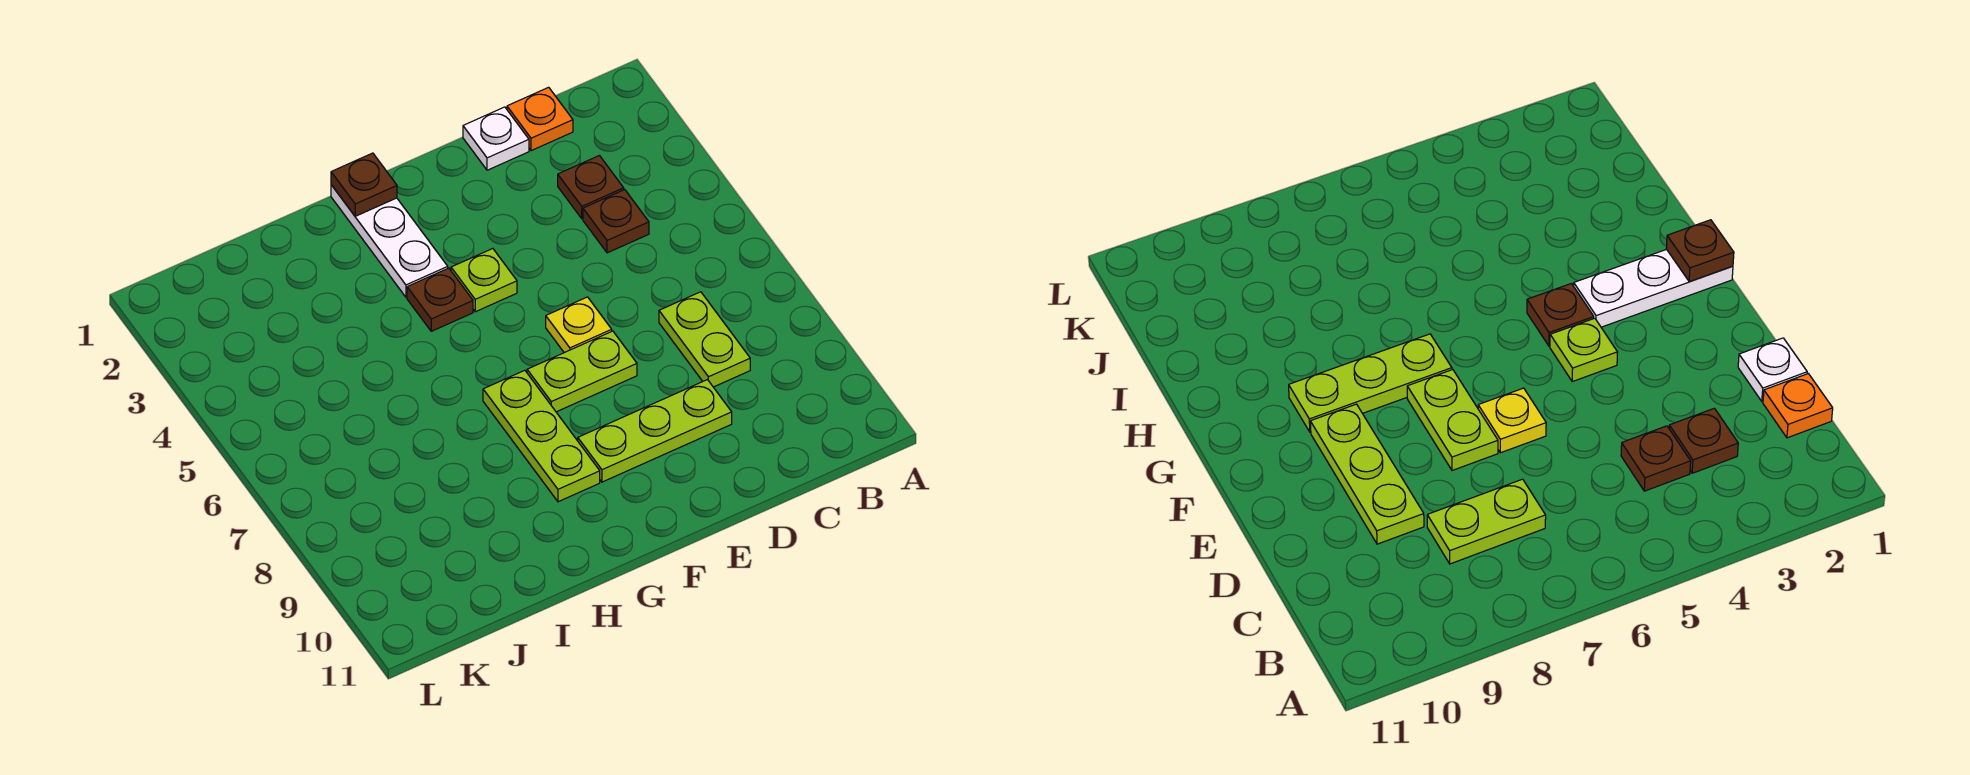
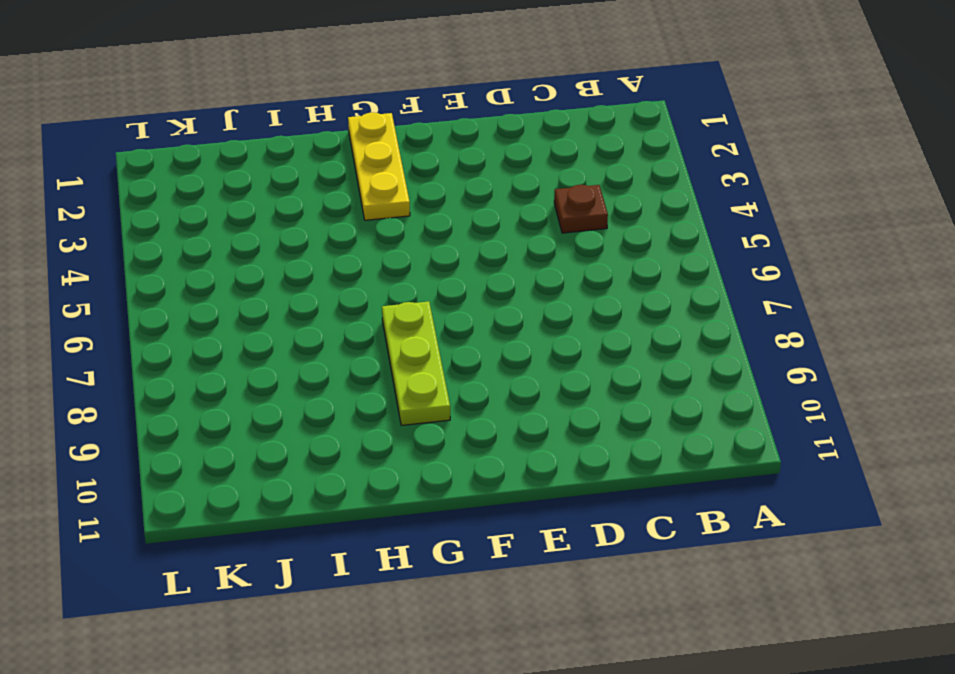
yellow plate G1:G3 level 1 -> white plate G1:G3 level 1
none -> orange plate C1 level 1
none -> brown plate C3 level 1
none -> lime plate C7:C8 level 1

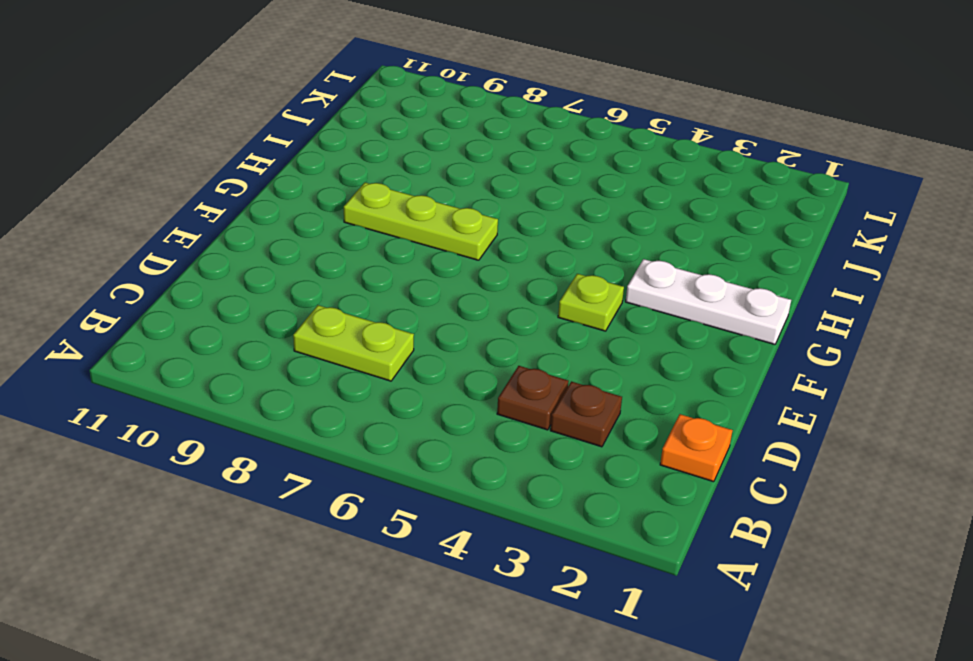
none -> white plate D1 level 1
none -> lime plate D9:F9 level 1
none -> yellow plate E6 level 1

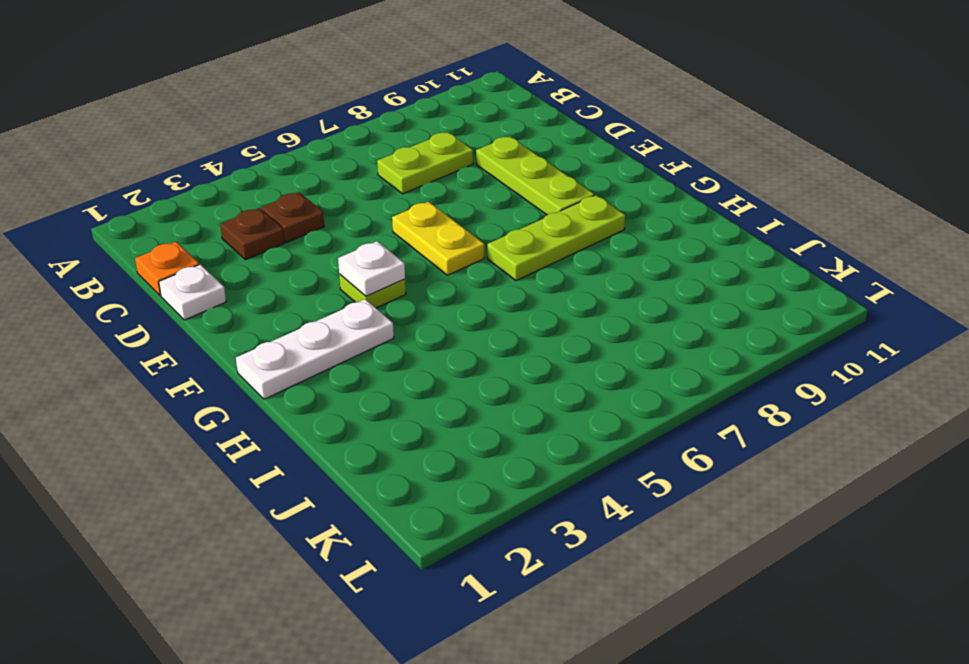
yellow plate E6:F6 level 1 -> yellow plate E6 level 1
white plate F4 level 2 -> none
none -> lime plate E7:F7 level 1
none -> brown plate G4 level 1
none -> brown plate G1 level 2

